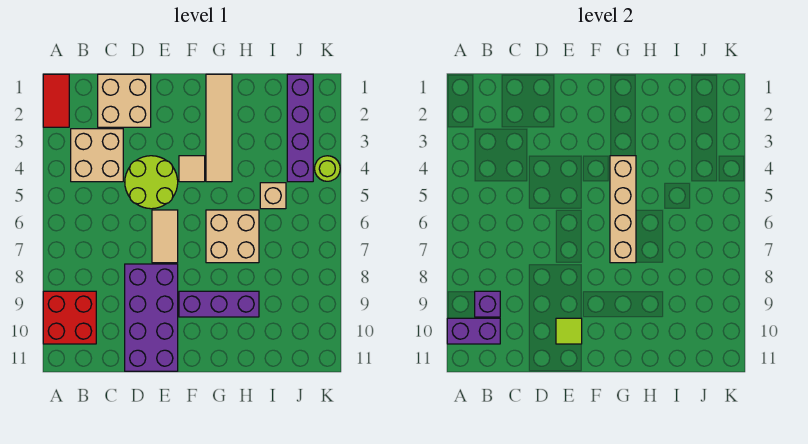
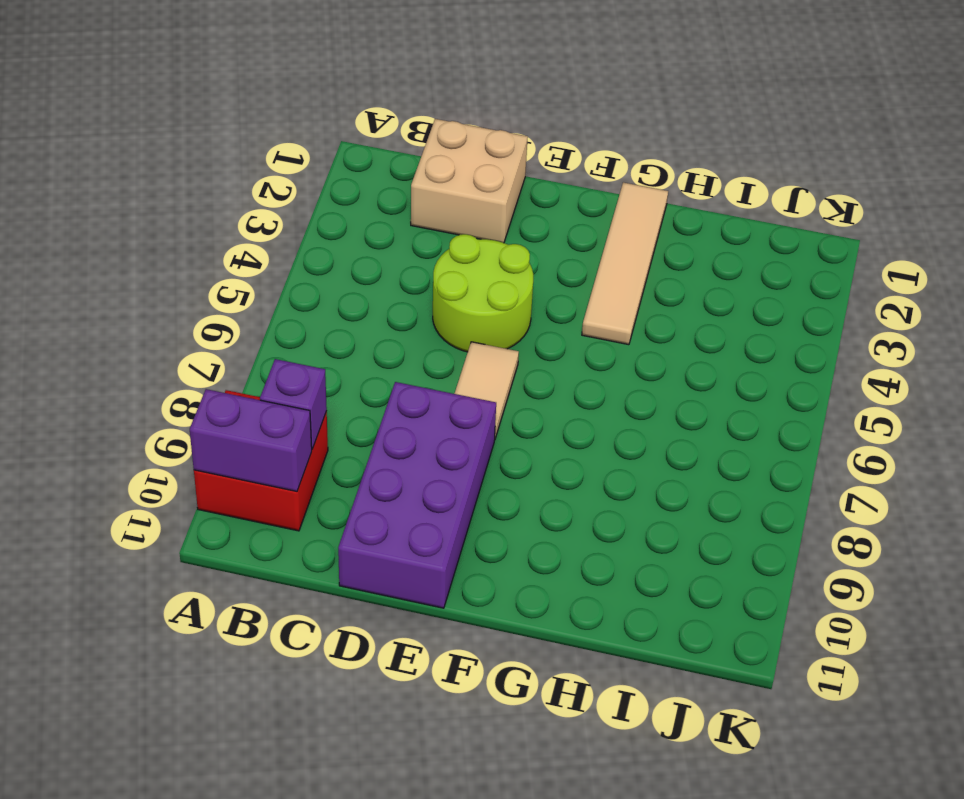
none -> red tile A1:A2 level 1
none -> tan brick B3:C4 level 1
none -> tan tile F4 level 1

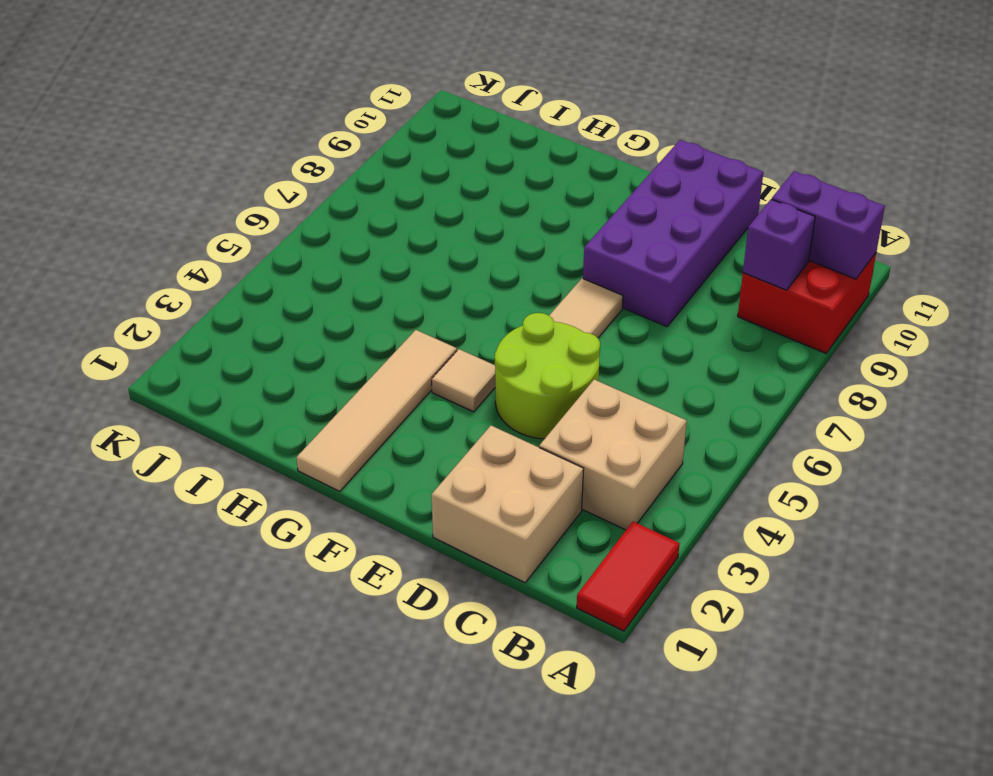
none -> purple brick F9:H9 level 1
none -> tan brick G6:H7 level 1
none -> tan brick I5 level 1

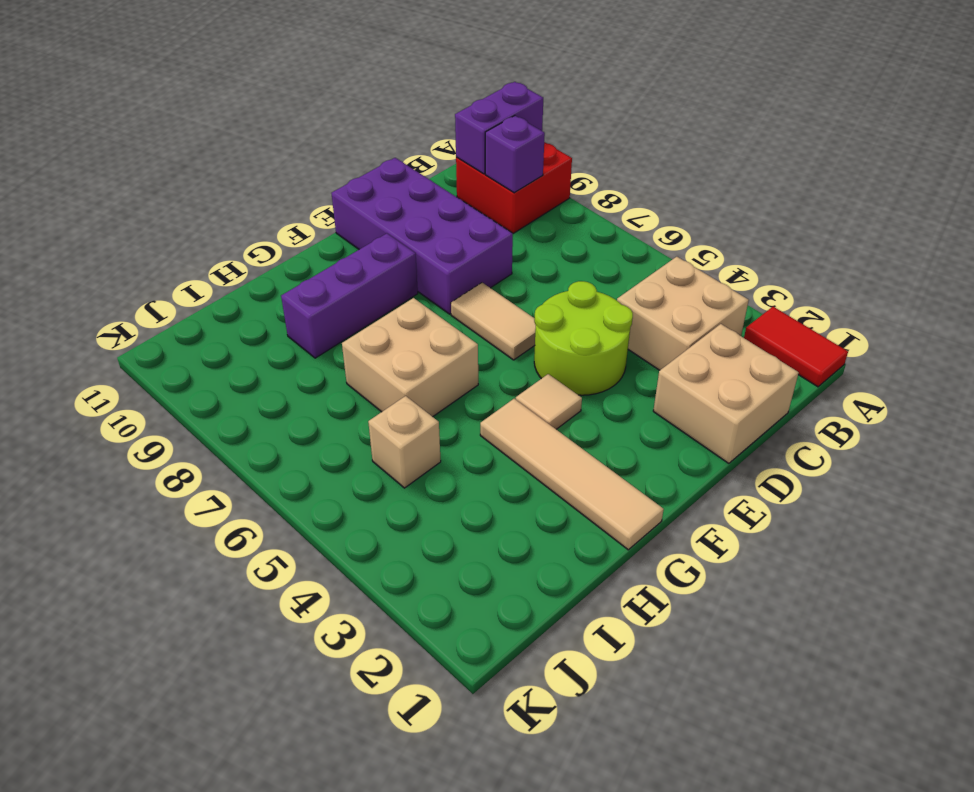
none -> purple brick J1:J4 level 1
none -> lime round brick K4 level 1
none -> lime tile E10 level 2

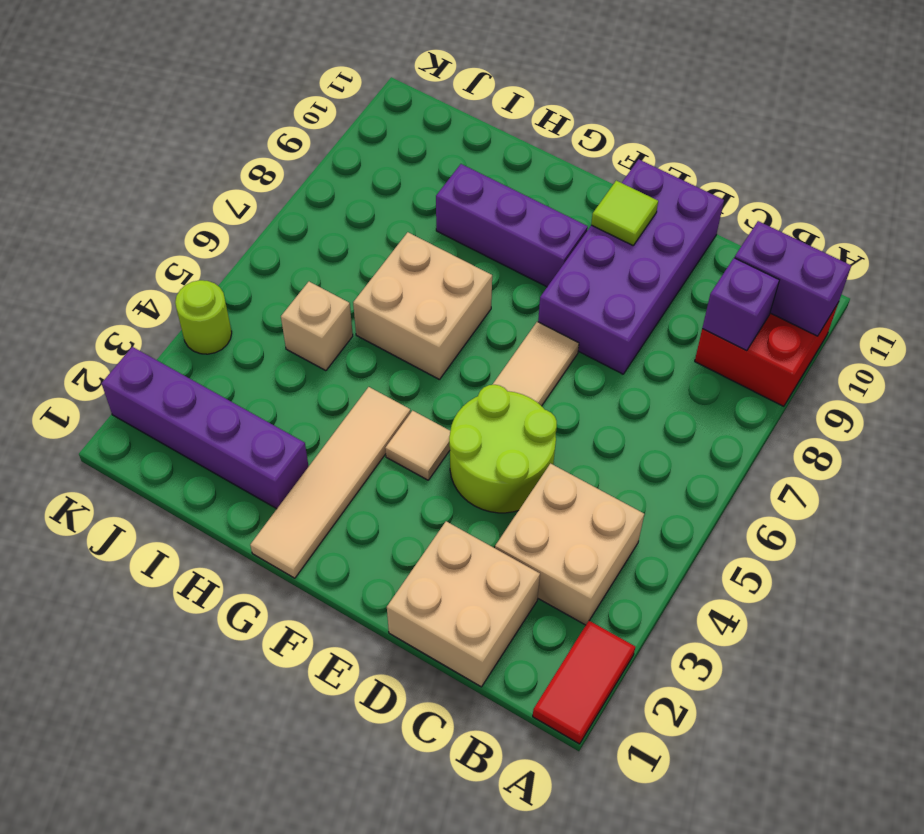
purple brick H2:K2 level 1 -> purple brick J1:J4 level 1
none -> tan brick G4:G7 level 2

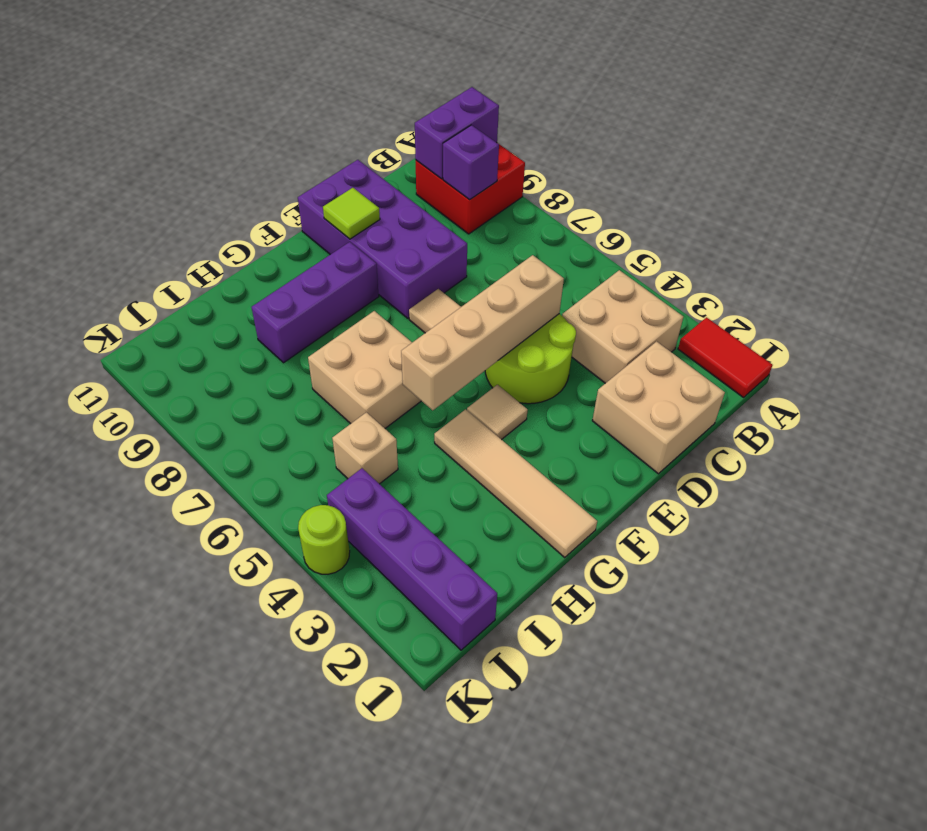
tan brick D5:G5 level 2 -> tan brick G4:G7 level 2

